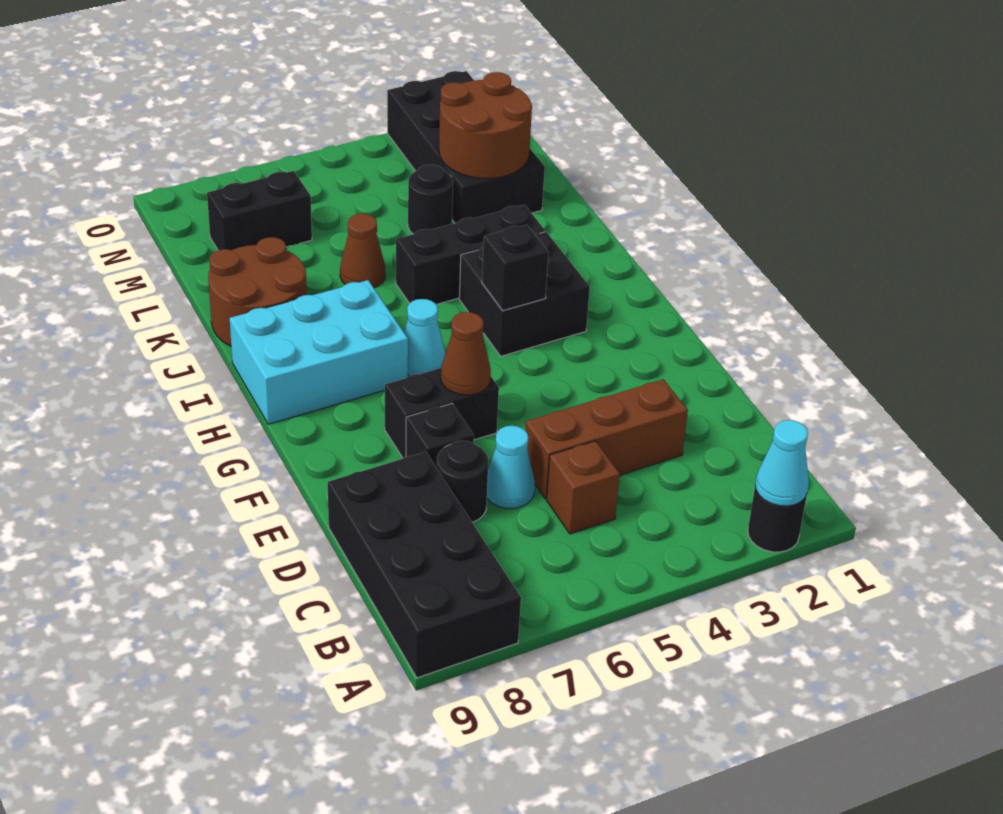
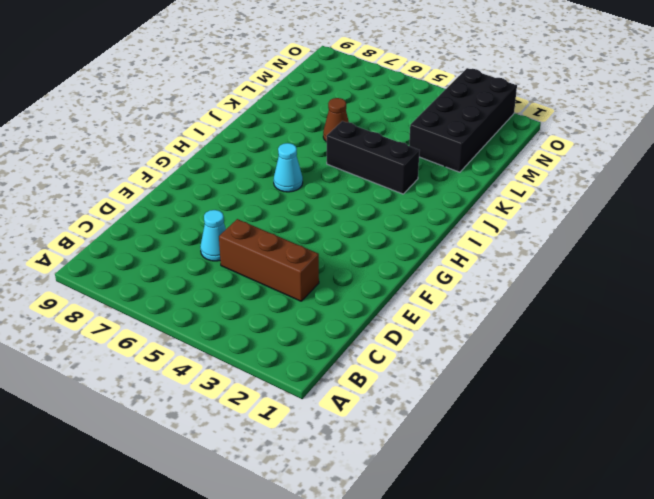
none -> black round brick A2 level 1
none -> black brick A8:D9 level 1
none -> brown brick C5 level 1

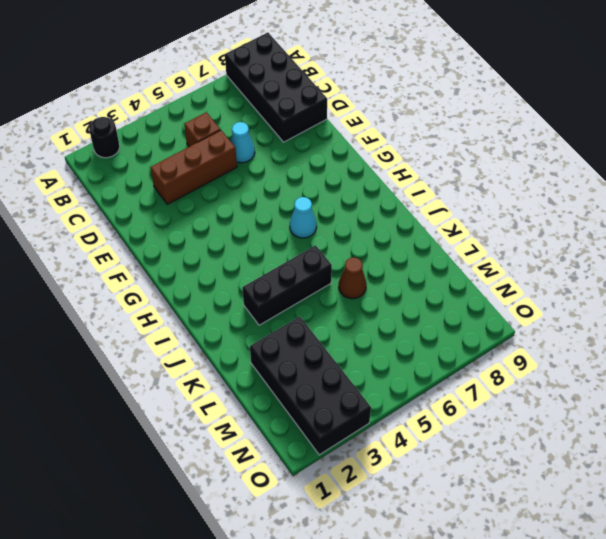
none -> black round brick D7 level 1
none -> black brick E7 level 1
none -> black brick F6:F7 level 1

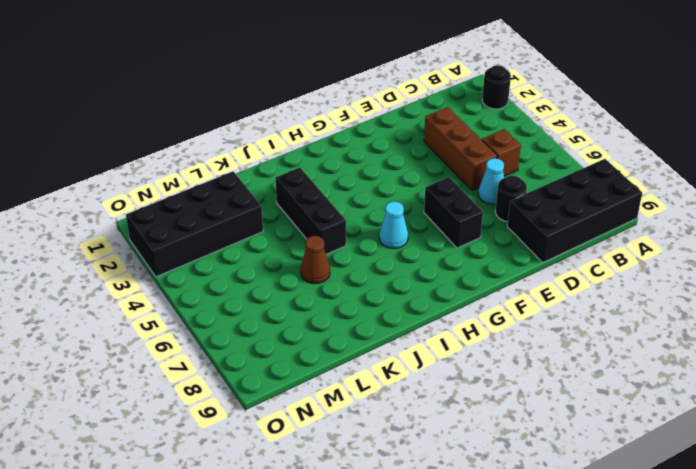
none -> black brick E7 level 1
none -> black brick H3:I4 level 1
none -> cyan brick H7:I9 level 1

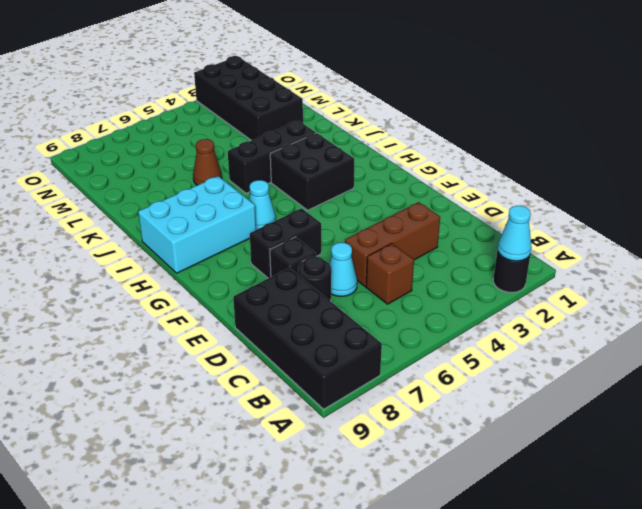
none -> brown round brick J8:K9 level 1
none -> black round brick L4 level 1
none -> black brick M7:M8 level 1

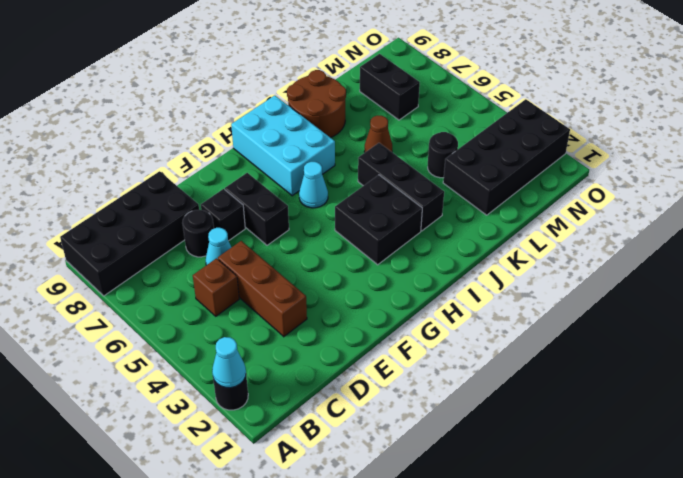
none -> brown cone F6 level 2
none -> black brick H4 level 2
none -> brown round brick L2:M3 level 2

